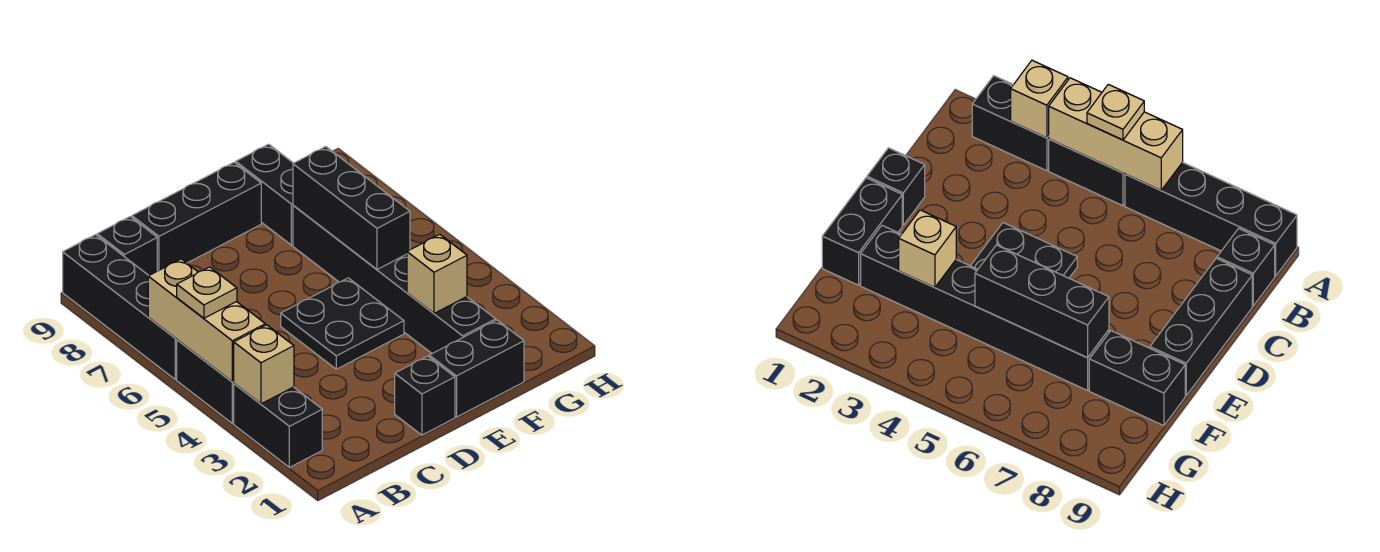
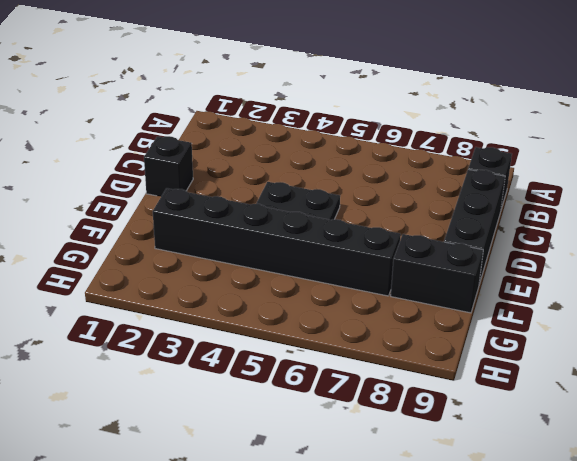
none -> black brick A2:A3 level 1
none -> black brick A4:A5 level 1
none -> black brick A6:A9 level 1

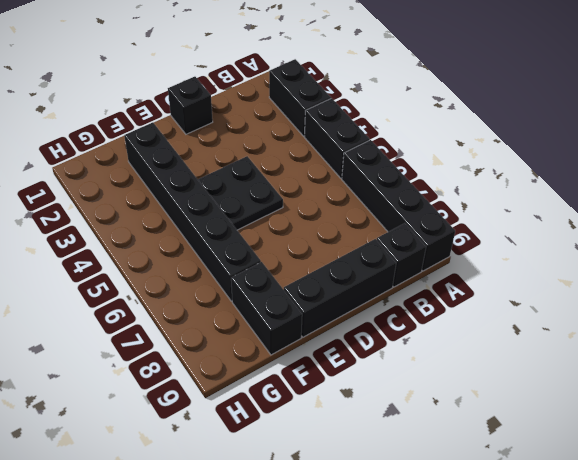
none -> black brick E1:F1 level 1
none -> tan brick A3 level 2
none -> tan brick A4:A6 level 2

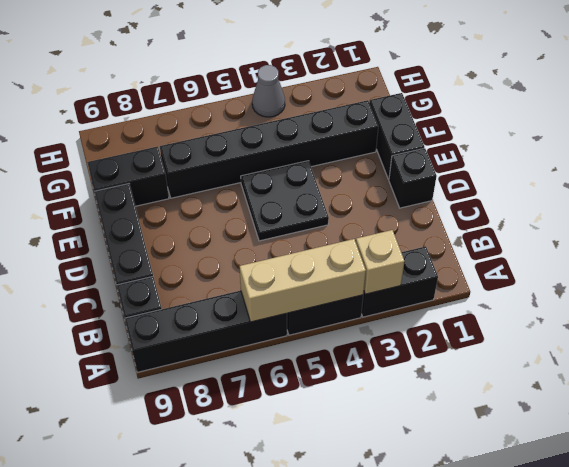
grey cone H4 level 1 -> none
none -> tan brick F3 level 2
none -> black brick F5:F7 level 2
none -> tan plate A5 level 3

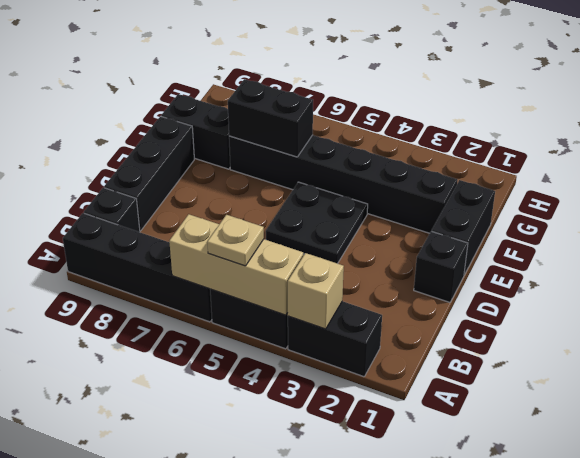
black brick F6:F7 level 2 -> black brick F5:F7 level 2
none -> tan brick F3 level 2

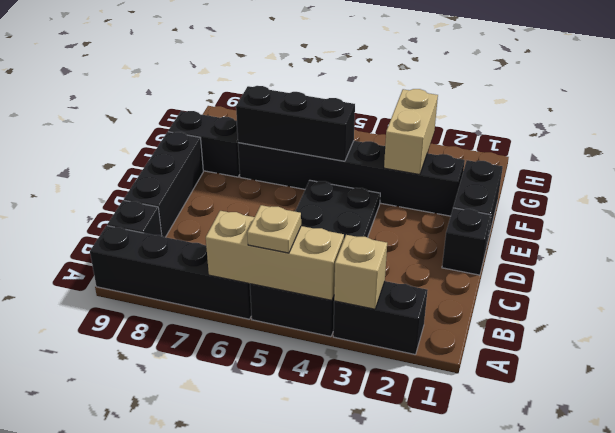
tan brick F3:G3 level 2 -> tan brick F3 level 2

